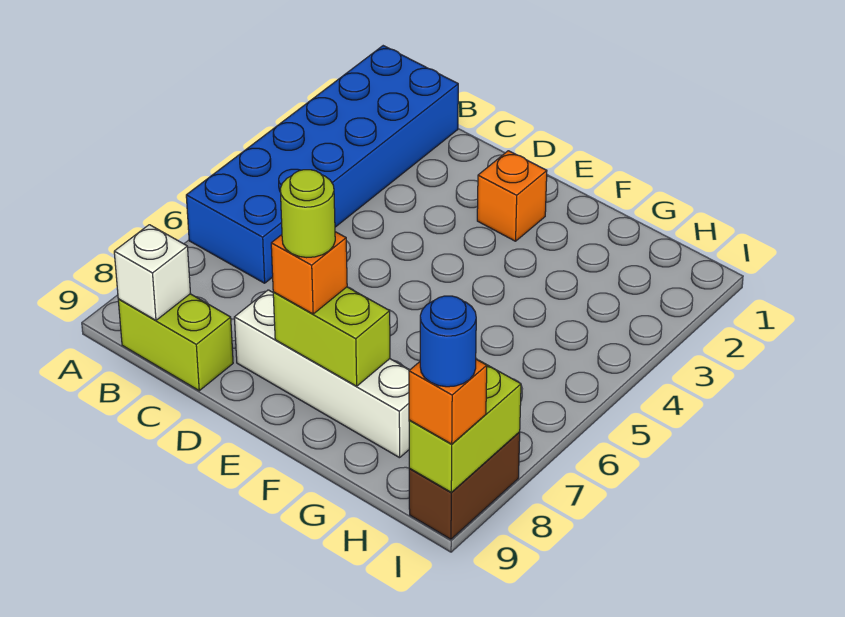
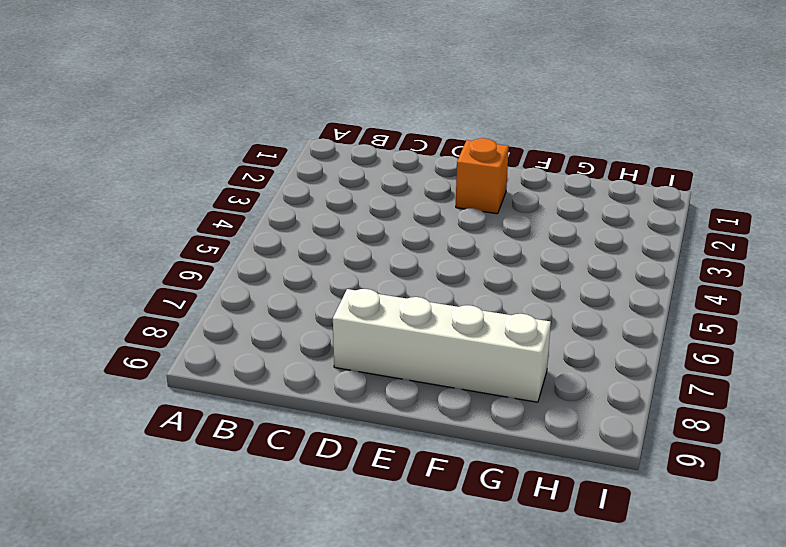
none -> blue brick A1:B6 level 1
none -> lime brick B9:C9 level 1
none -> brown brick I8:I9 level 1

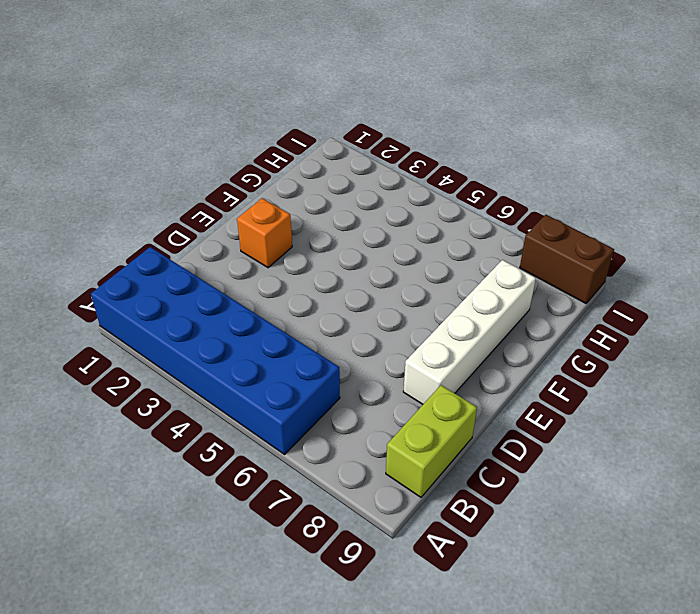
none -> white brick B9 level 2
none -> lime brick E8:F8 level 2
none -> lime brick I8:I9 level 2

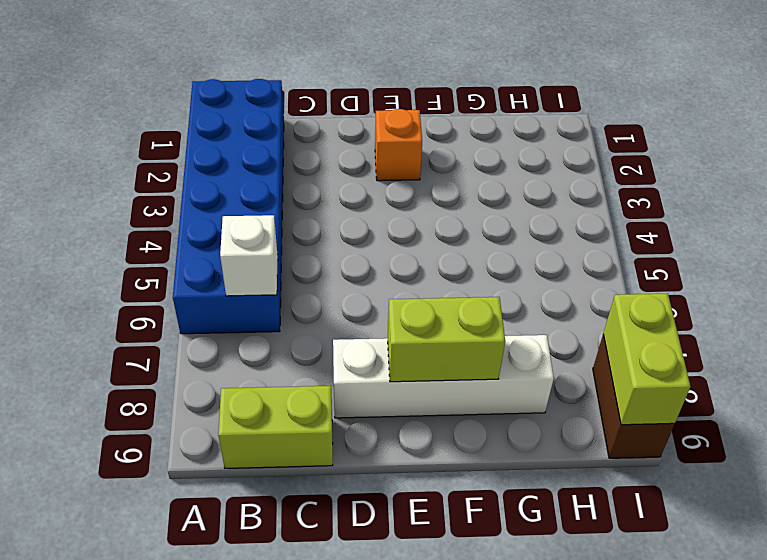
white brick B6 level 2 -> white brick B9 level 2
none -> orange brick E8 level 3
none -> orange brick I9 level 3
none -> lime round brick E8 level 4

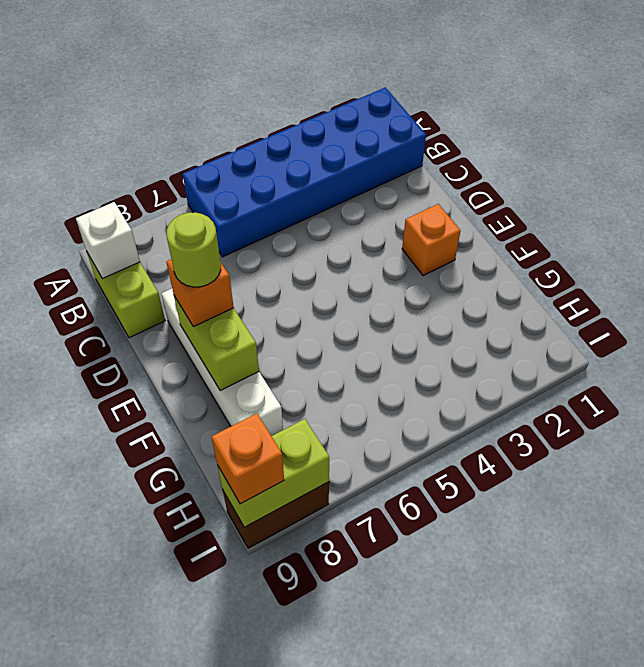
none -> blue round brick I9 level 4

